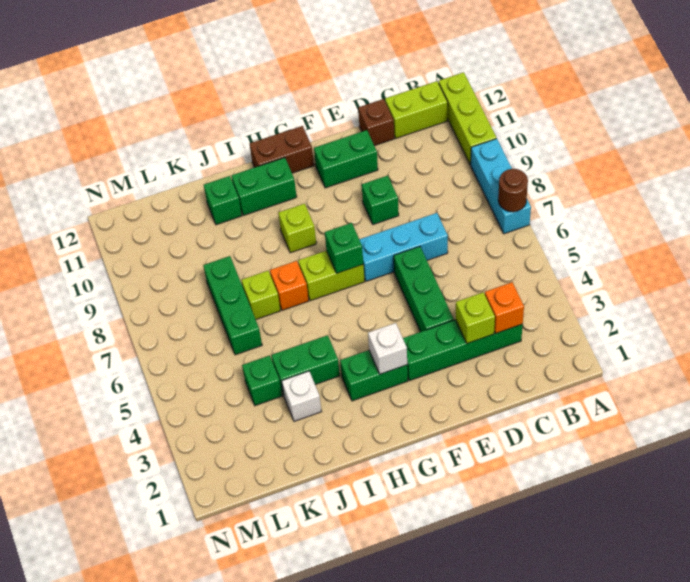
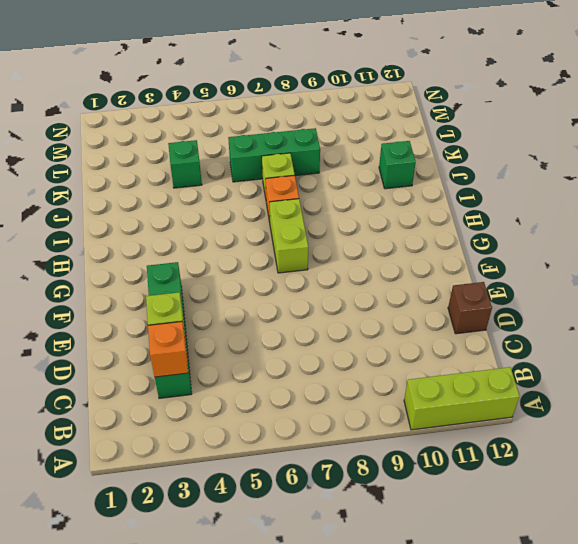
none -> cyan brick A7:A9 level 1
none -> lime brick B12:C12 level 1
none -> cyan brick D7:F7 level 1

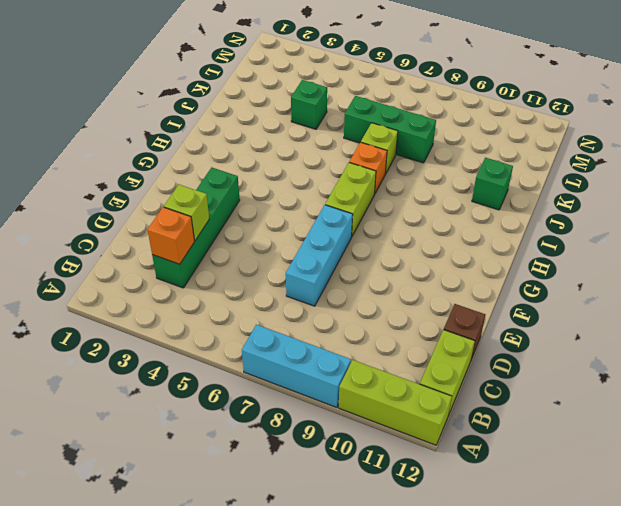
none -> green brick E4:E6 level 1
none -> green brick E9 level 1
none -> green brick E11:F11 level 1

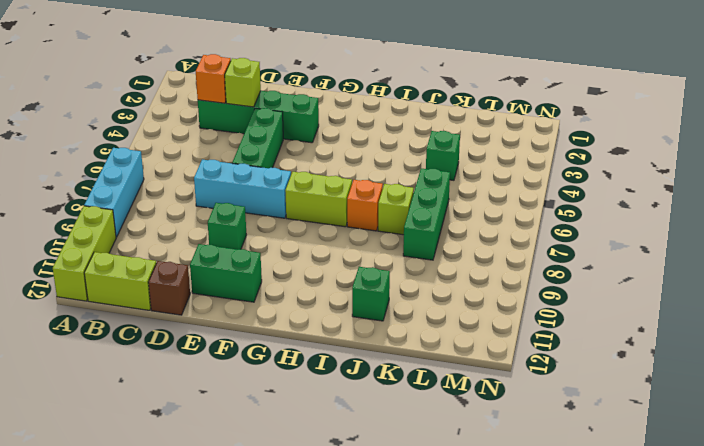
none -> green brick G3:H3 level 1
none -> brown brick G12:H12 level 1
none -> lime brick H9 level 1

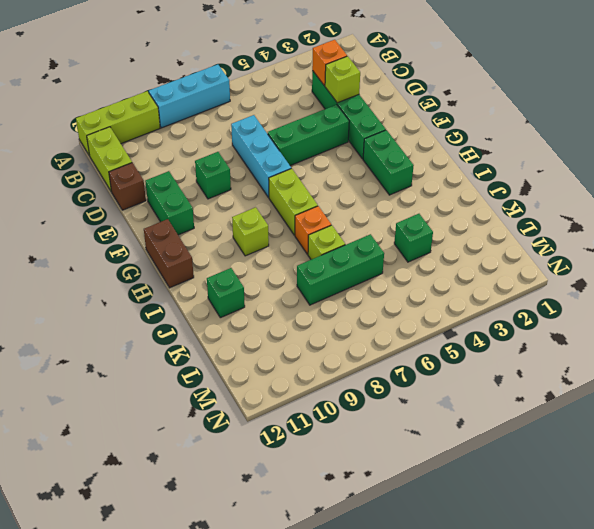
none -> green brick H11:I11 level 1
none -> green brick I4:J4 level 1
none -> white brick J3 level 1

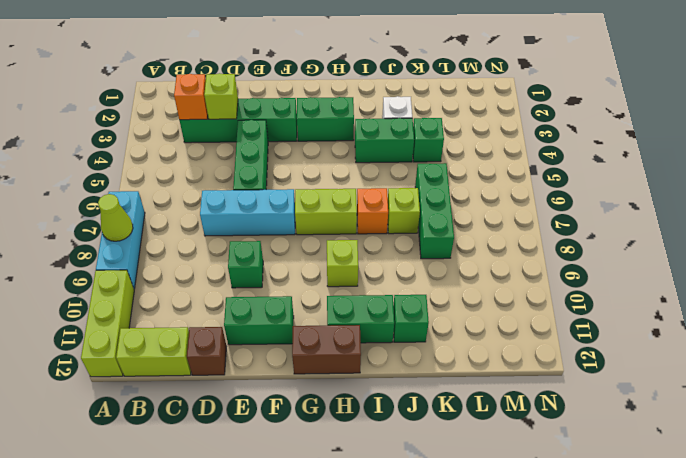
lime cone A8 level 2 -> none
none -> brown round brick A7 level 2
none -> white brick G3 level 2
none -> green brick G7 level 2

